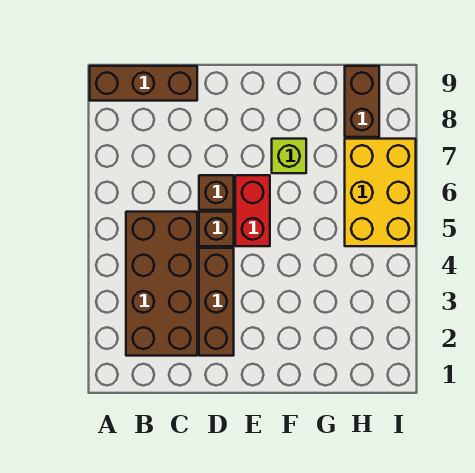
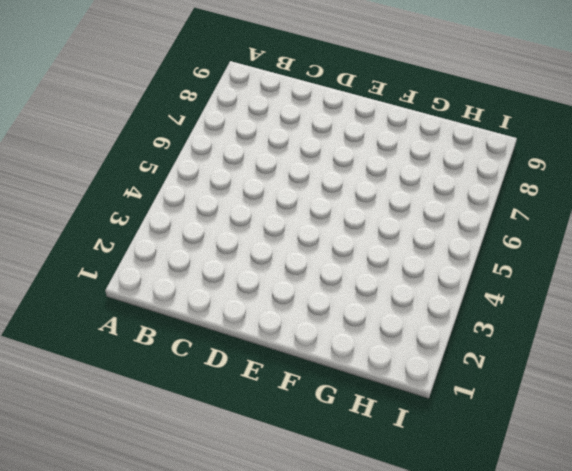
none -> brown brick A9:C9 level 1
none -> brown brick B2:C5 level 1

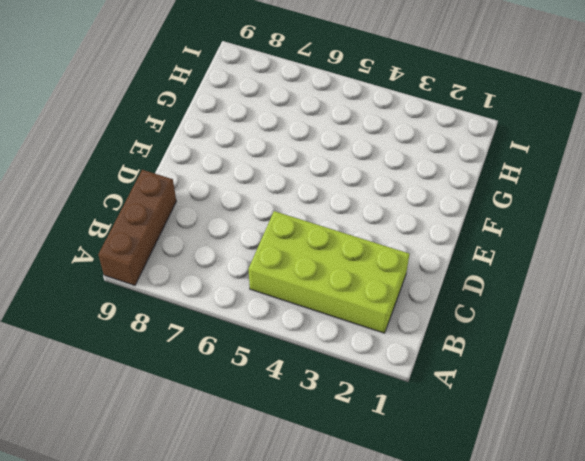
lime brick B2:C5 level 1 -> brown brick B2:C5 level 1
none -> brown brick D2:D4 level 1
none -> brown brick D5 level 1

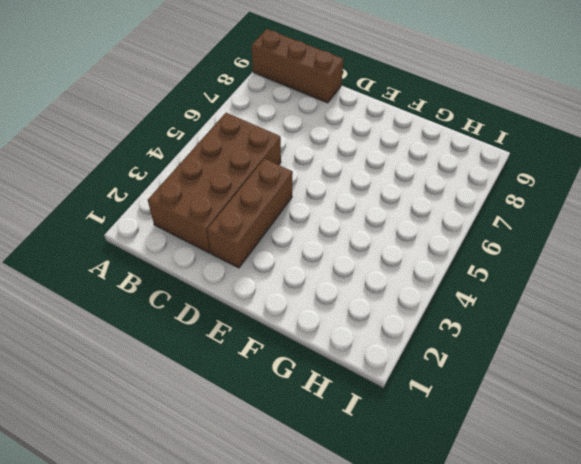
none -> brown brick D5 level 1
none -> brown brick D6 level 1

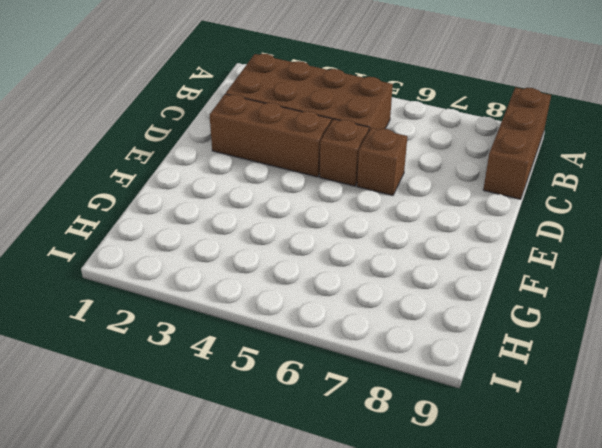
none -> red brick E5:E6 level 1
none -> lime brick F7 level 1

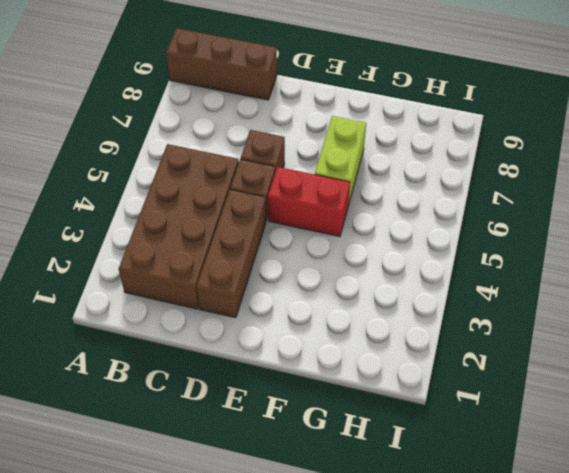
red brick E5:F5 level 1 -> red brick E5:E6 level 1
lime brick F6:F7 level 1 -> lime brick F7 level 1
none -> yellow brick H5:I7 level 1
none -> brown brick H8:H9 level 1

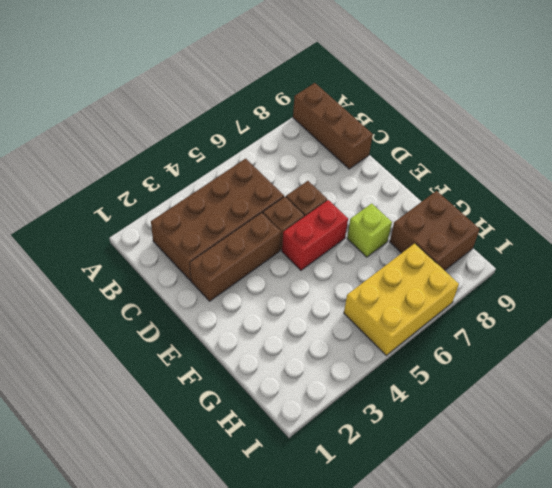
brown brick G8:H9 level 1 -> brown brick H8:H9 level 1

